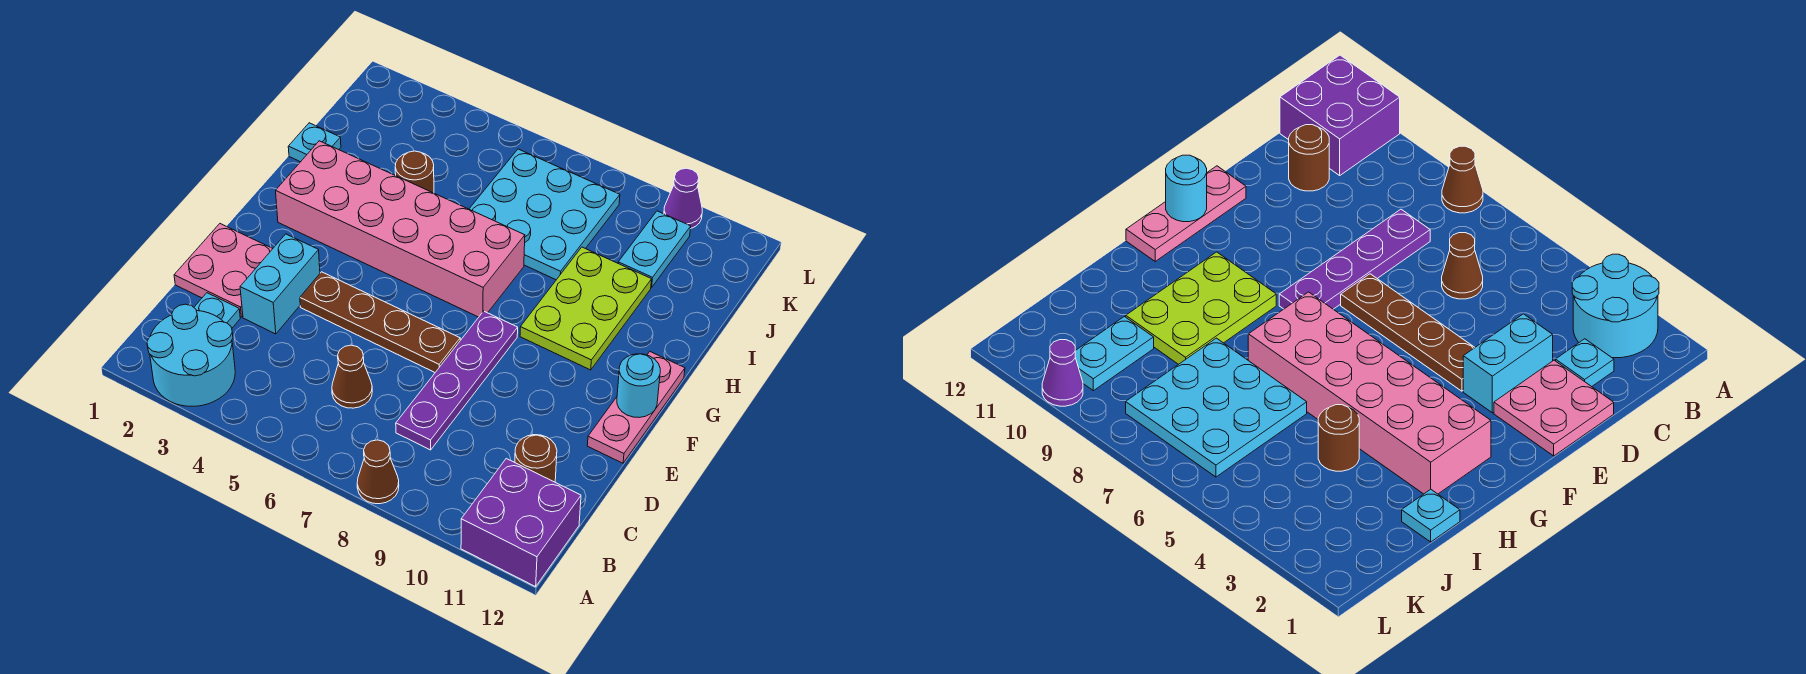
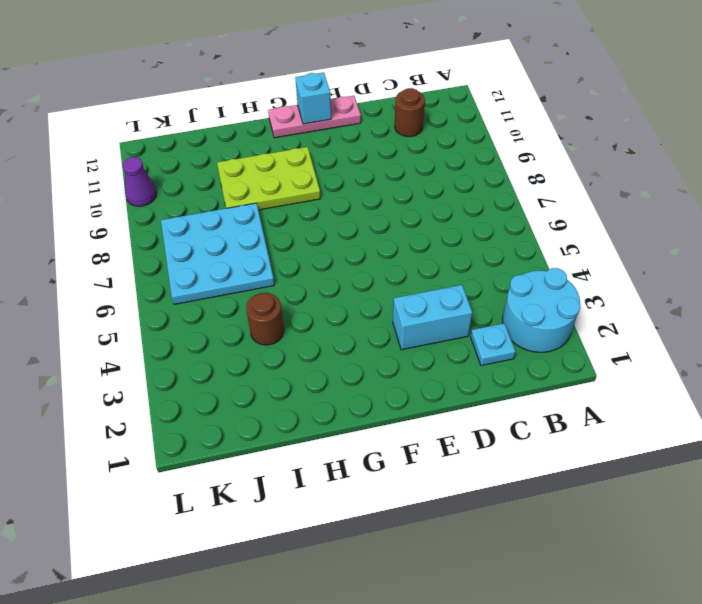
cyan brick F12 level 2 -> cyan round brick F12 level 2
none -> brown cone A8 level 1
none -> purple brick A11:B12 level 1
none -> brown cone C6 level 1

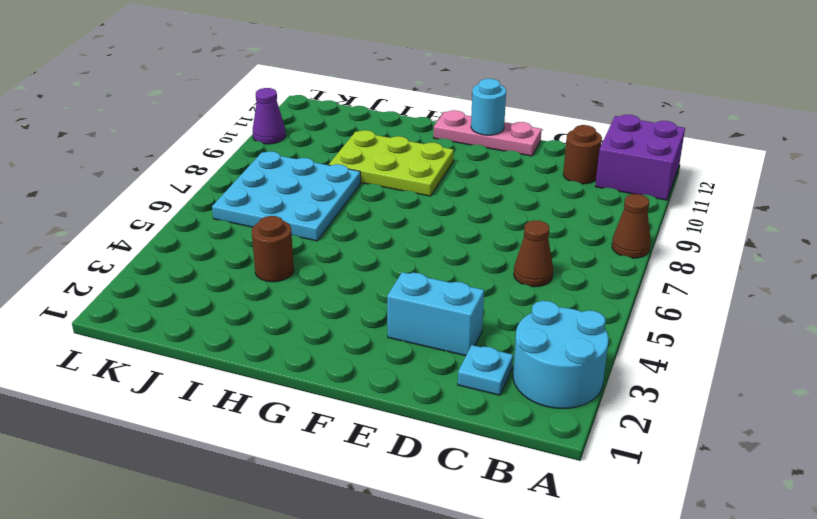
none -> purple plate C8:F8 level 1
none -> pink plate D1:E2 level 1
none -> brown plate E4:E7 level 1

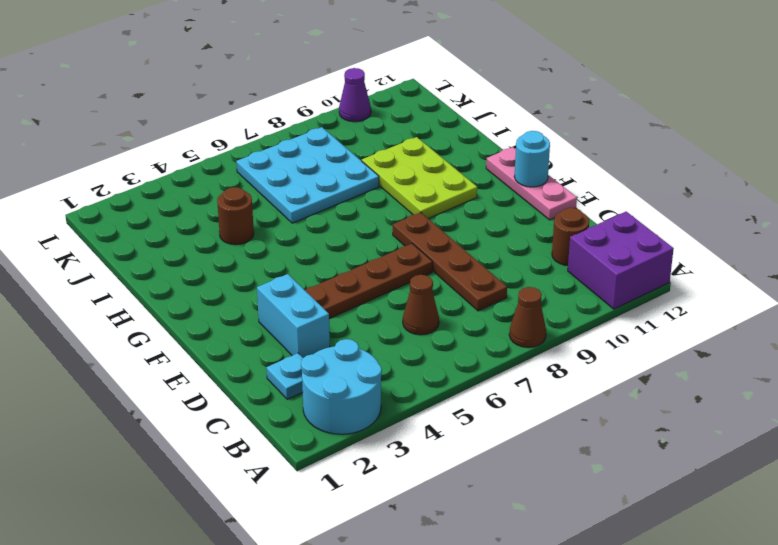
brown plate C8:F8 level 1 -> purple plate C8:F8 level 1
none -> pink plate D1:E2 level 1
none -> pink brick G2:H7 level 1
none -> cyan plate I1 level 1

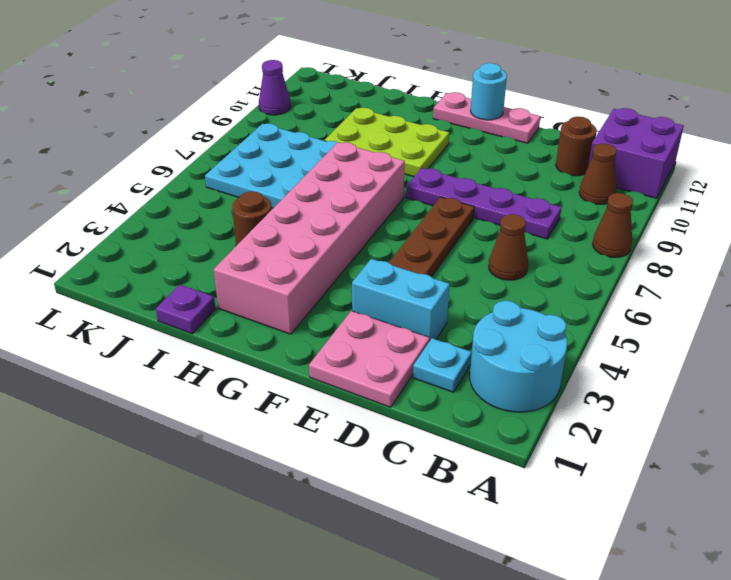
brown cone B10 level 1 -> none
purple plate I1 level 1 -> cyan plate I1 level 1
none -> cyan plate J10:K10 level 1

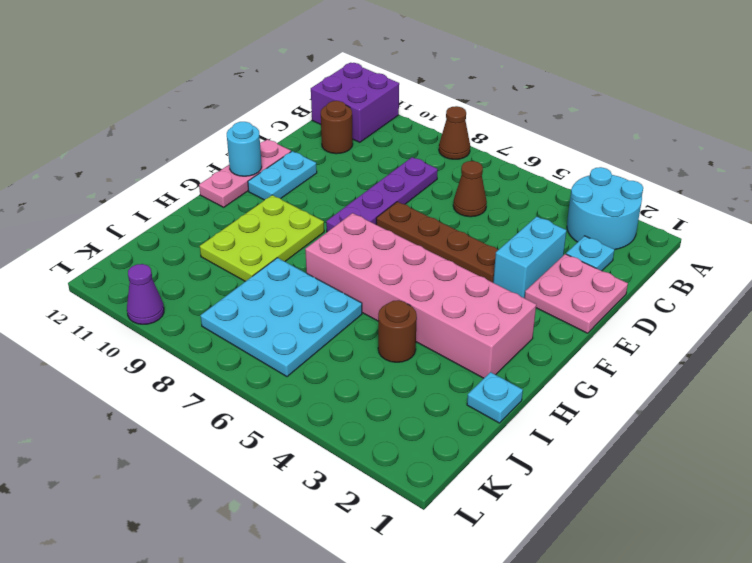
cyan plate E11:F11 level 1 -> cyan plate J10:K10 level 1

